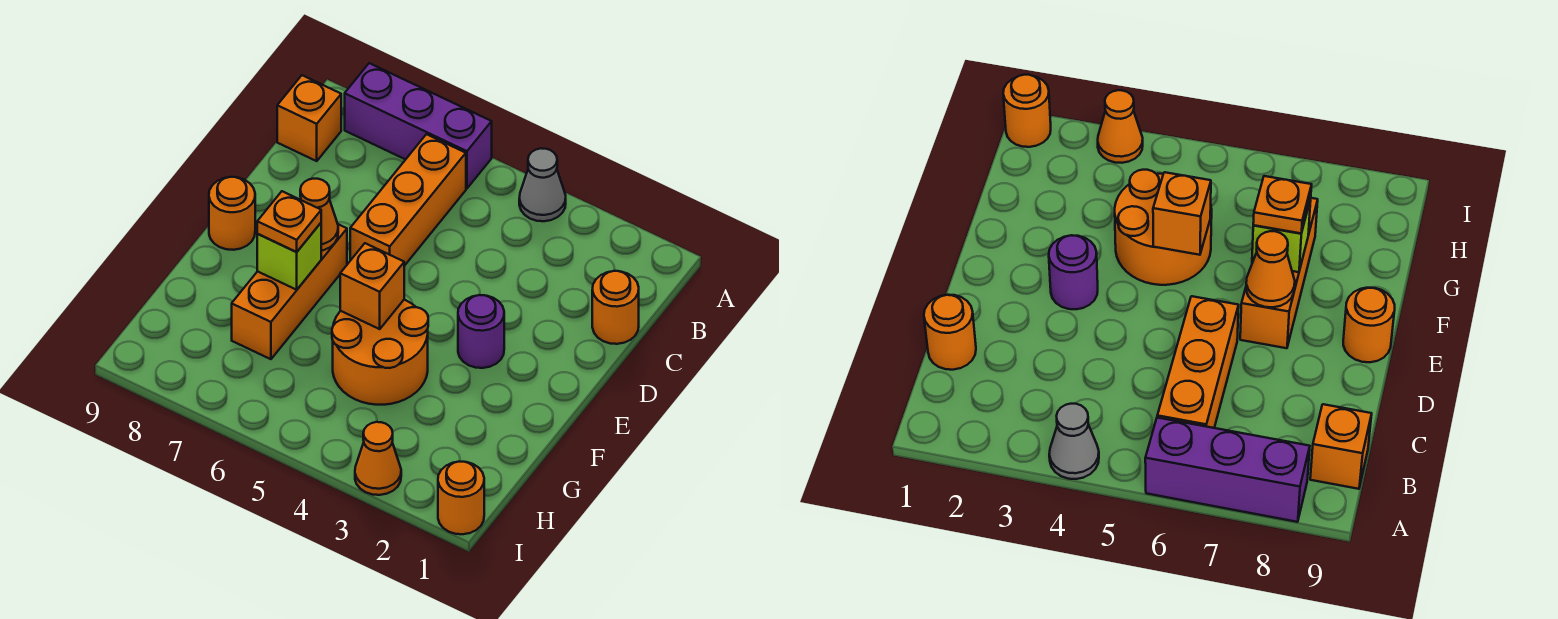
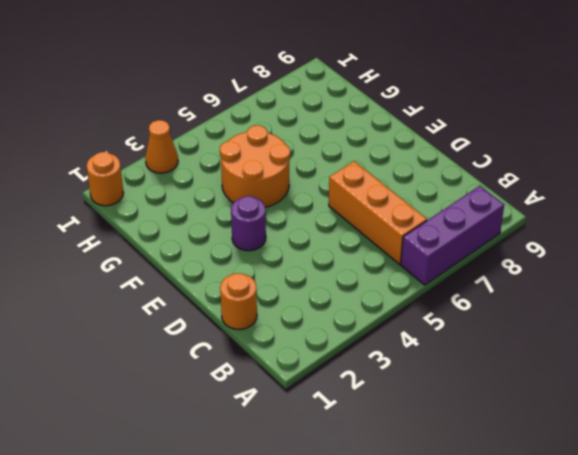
none -> grey cone A4 level 1
none -> orange brick B9 level 1
none -> orange brick E7:G7 level 1

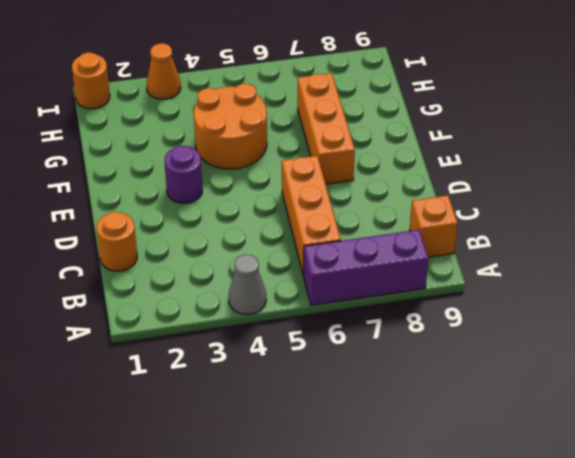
none -> orange round brick E9 level 1
none -> orange cone E7 level 2
none -> orange brick F5 level 2

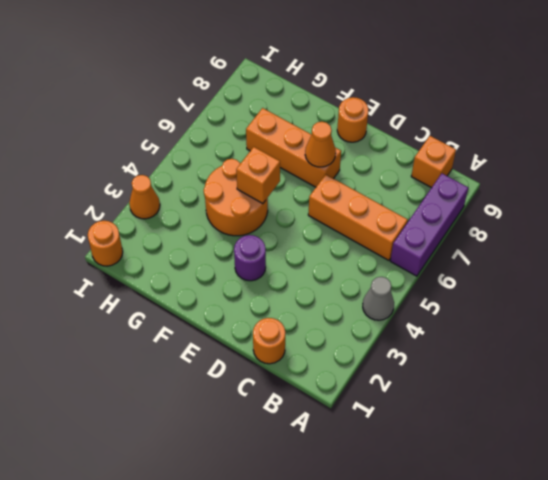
none -> lime brick F7 level 2
none -> orange plate F7 level 3

